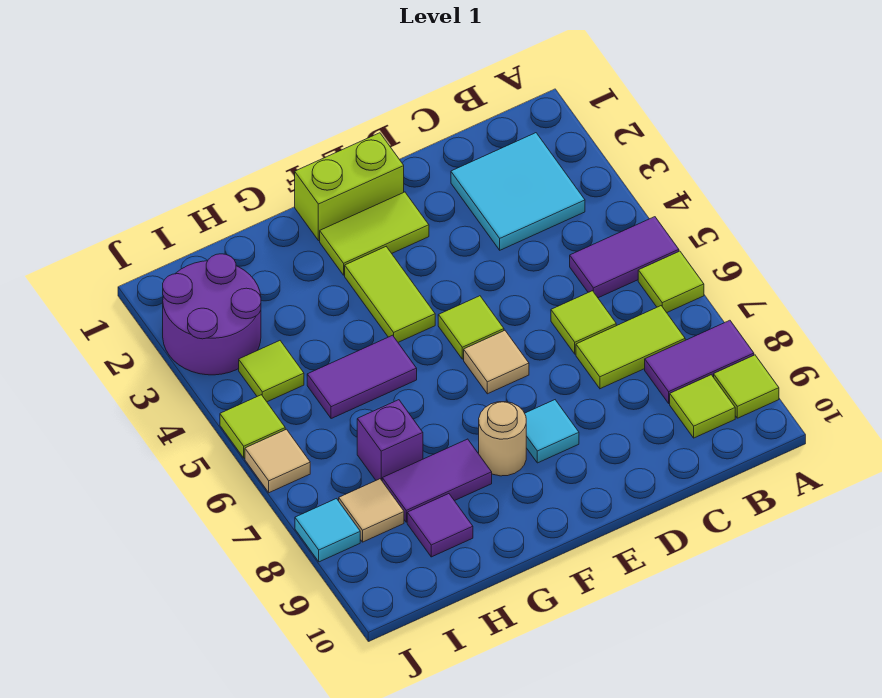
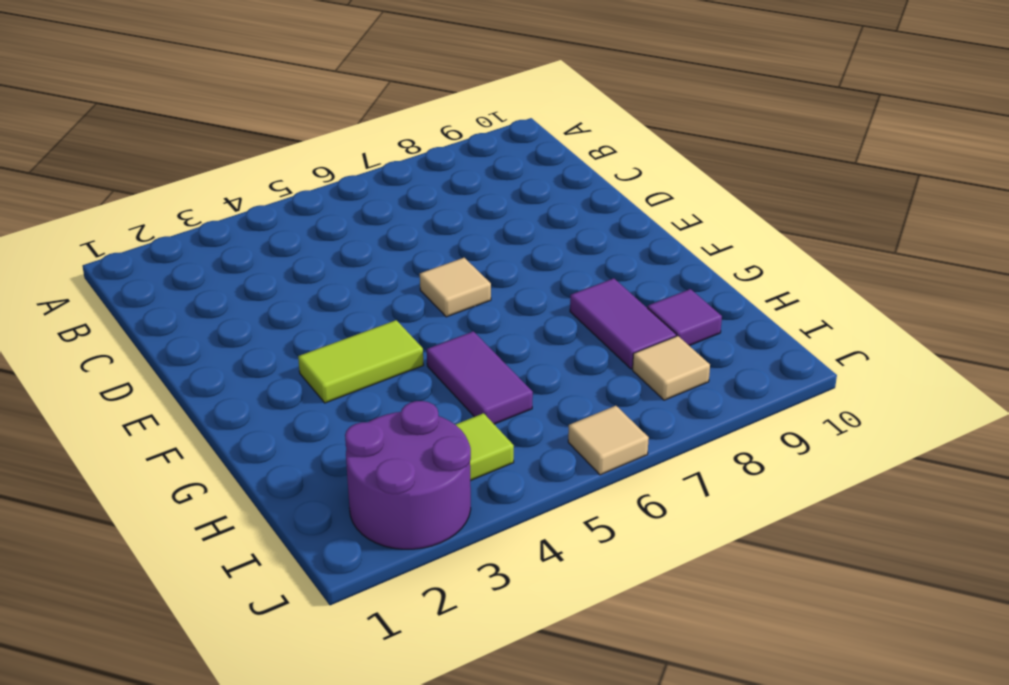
none -> purple tile A5:B5 level 1
none -> lime tile A6 level 1
none -> purple tile A8:B8 level 1

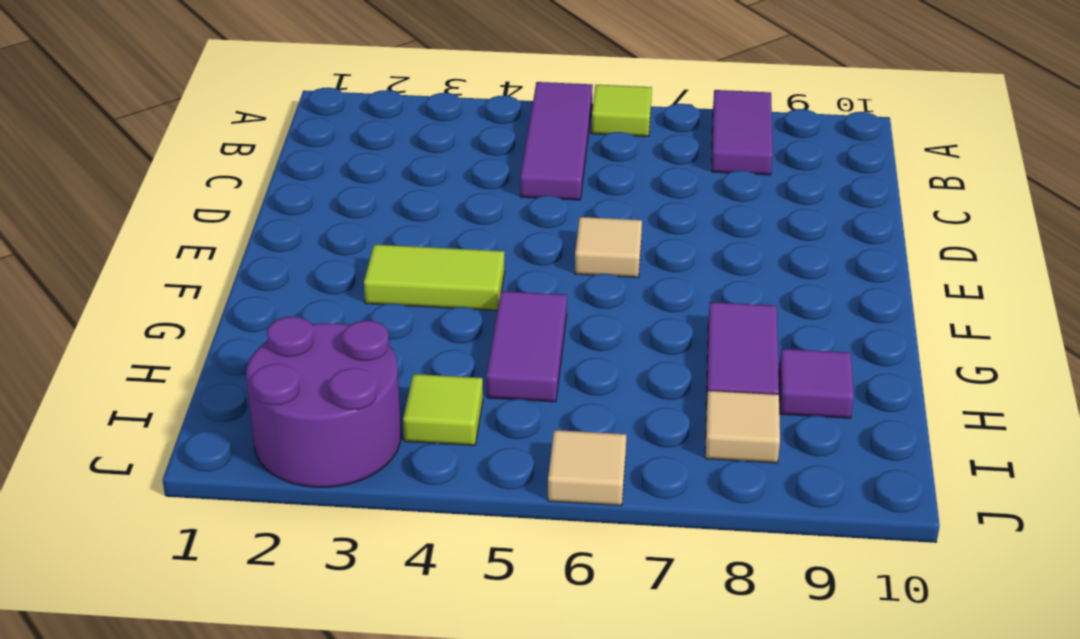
purple tile A5:C5 level 1 -> purple tile A5:B5 level 1
none -> lime tile A9 level 1
none -> cyan tile B2:C3 level 1
none -> lime tile B7:C7 level 1

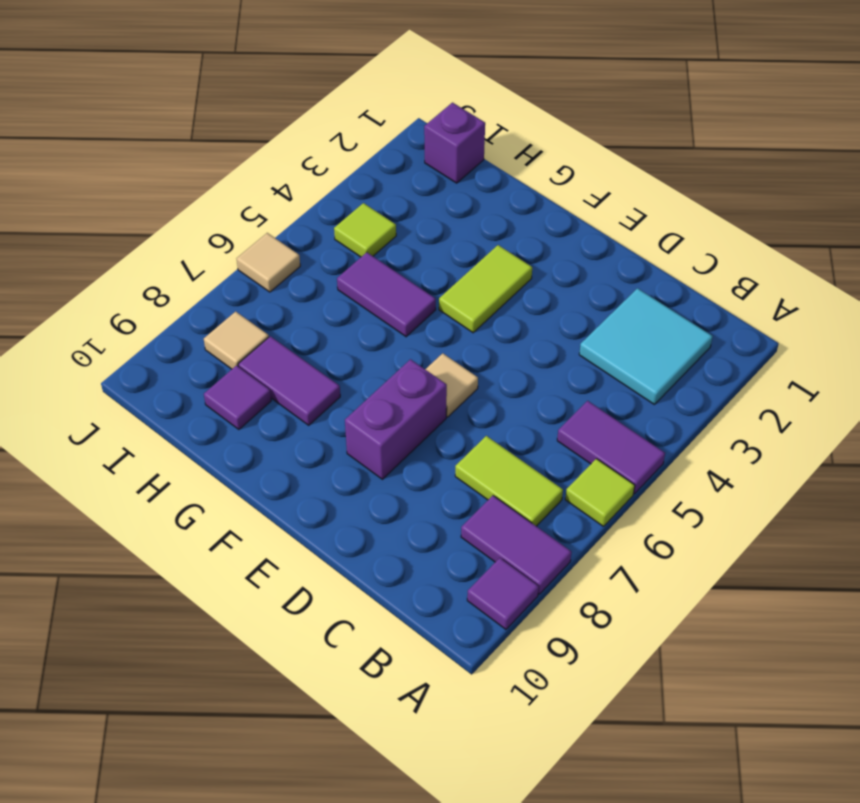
purple tile A9 level 1 -> lime tile A9 level 1
purple brick E7:E8 level 1 -> cyan tile E8 level 1
purple brick I1 level 1 -> purple brick H7 level 1
none -> lime tile B9 level 1
none -> lime tile C6 level 1
none -> lime brick E1:F1 level 1

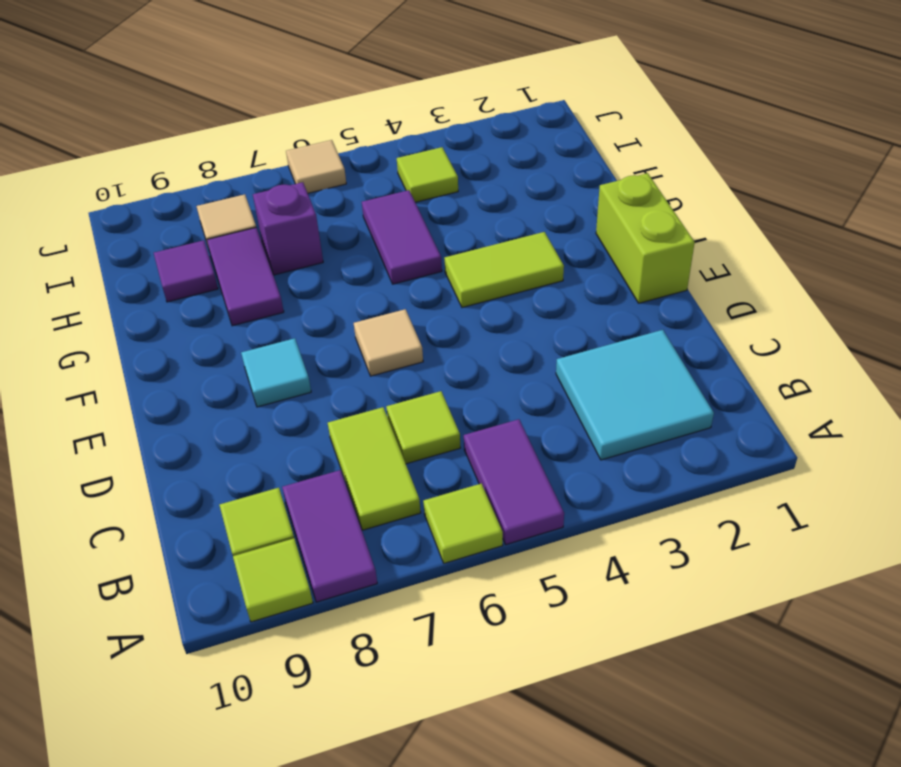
none -> lime tile E2:F2 level 1
none -> lime tile E5 level 1
none -> tan round brick F8 level 1

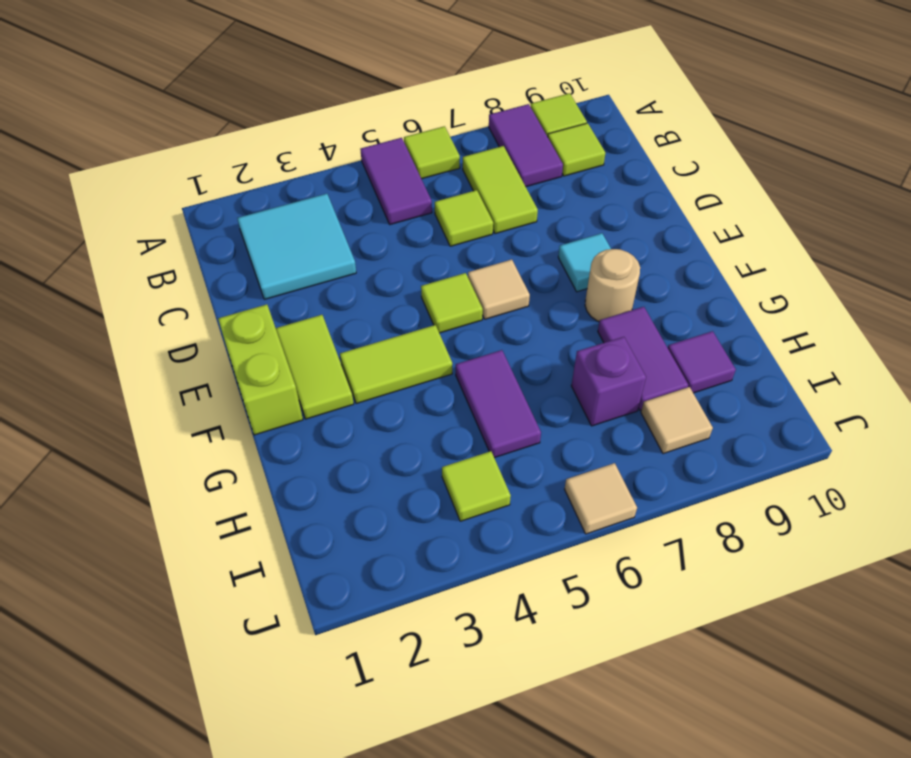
none -> purple round brick I2:J3 level 1
none -> lime tile J5 level 1
none -> cyan tile J8 level 1

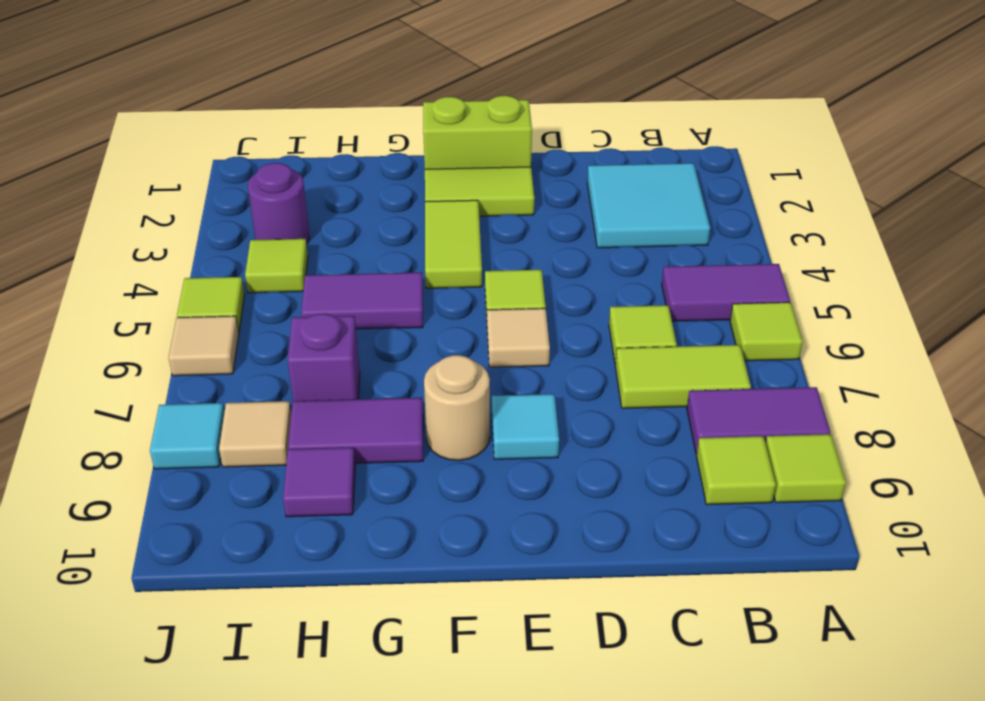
purple round brick I3 level 1 -> purple round brick I2:J3 level 1

